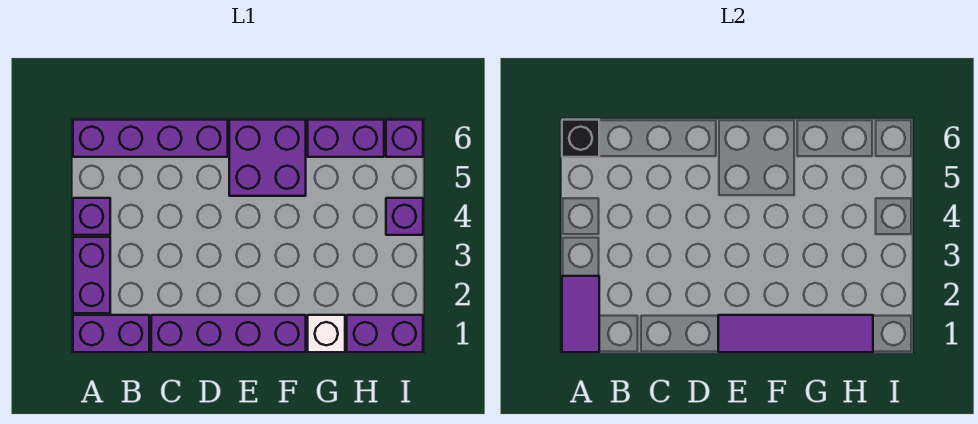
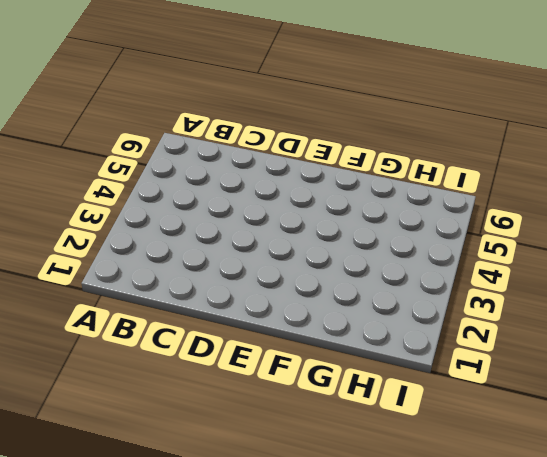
none -> purple brick A1:B1 level 1
none -> purple brick A2:A3 level 1
none -> purple brick A4 level 1

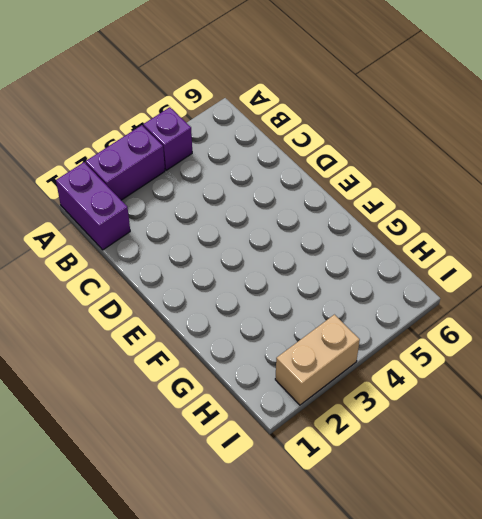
tan brick I2:I3 level 1 -> none
none -> purple brick A6:D6 level 1
none -> purple brick C1:F1 level 1
none -> purple brick E5:F6 level 1

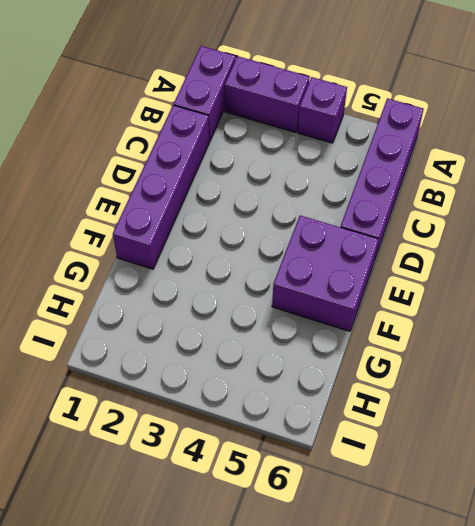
none -> white brick G1 level 1
none -> purple brick G6:H6 level 1
none -> purple brick H1:I1 level 1

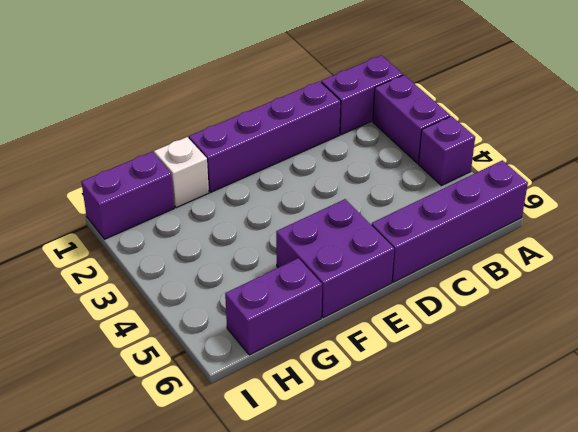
none -> purple brick I4 level 1
none -> purple brick I6 level 1
none -> purple tile A1:A2 level 2

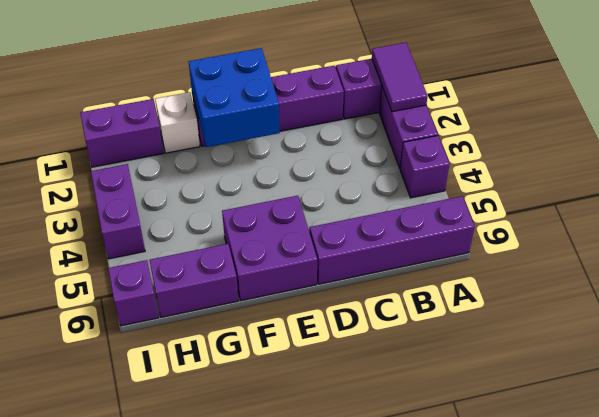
blue brick E1:F2 level 2 -> purple tile E1:H1 level 2
purple brick I3:I4 level 1 -> purple brick I4 level 1
none -> black brick A6 level 2

